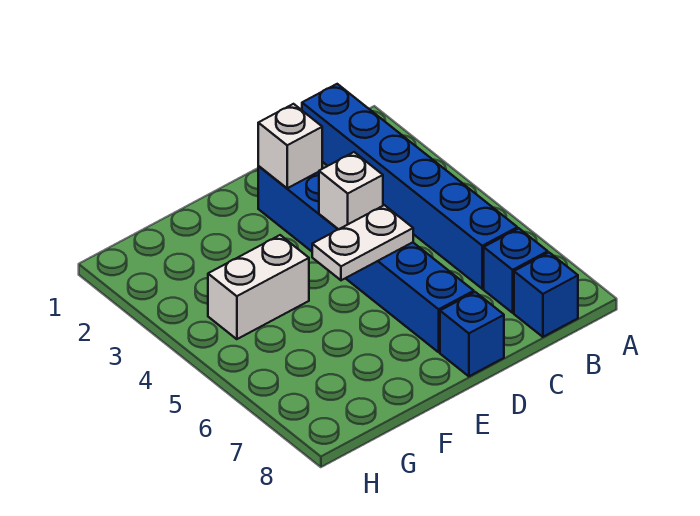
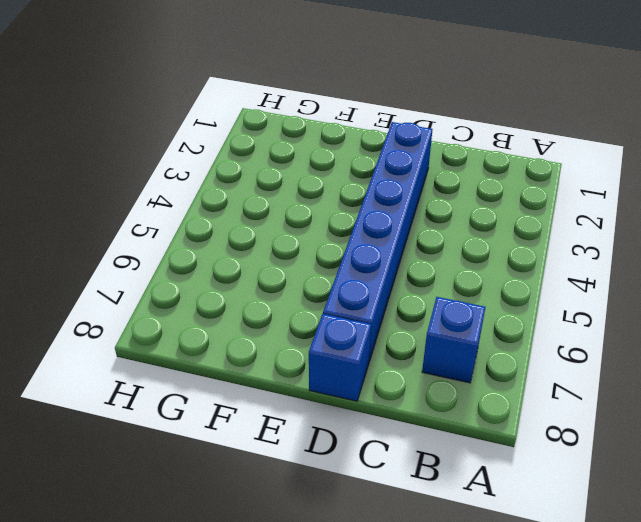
none -> blue brick B1:B6 level 1
none -> blue brick B8 level 1

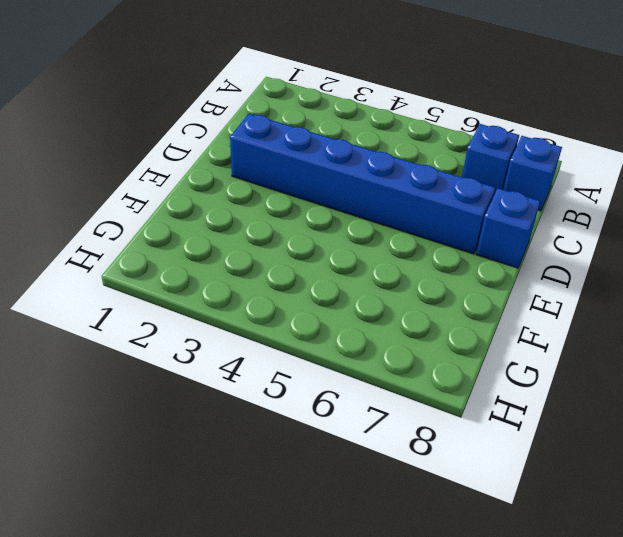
none -> blue brick B1:B6 level 1
none -> white brick F4:G4 level 1

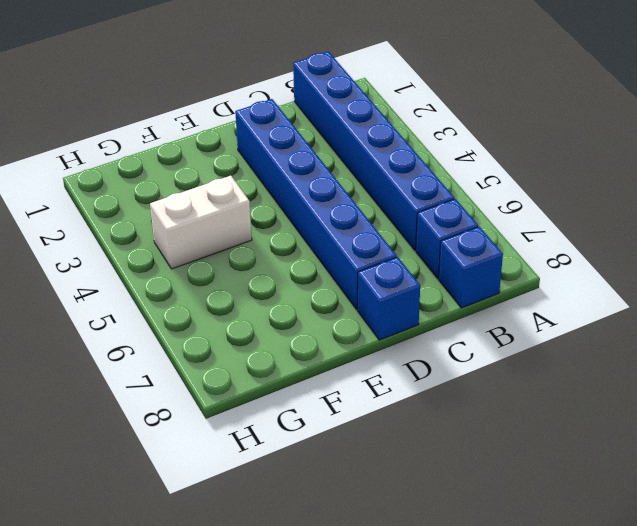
none -> white brick D2 level 2
none -> white brick D4 level 2

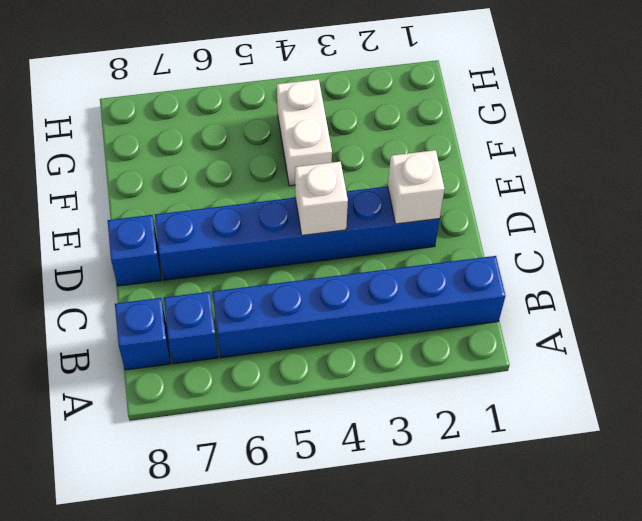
none -> white plate D5:E5 level 2

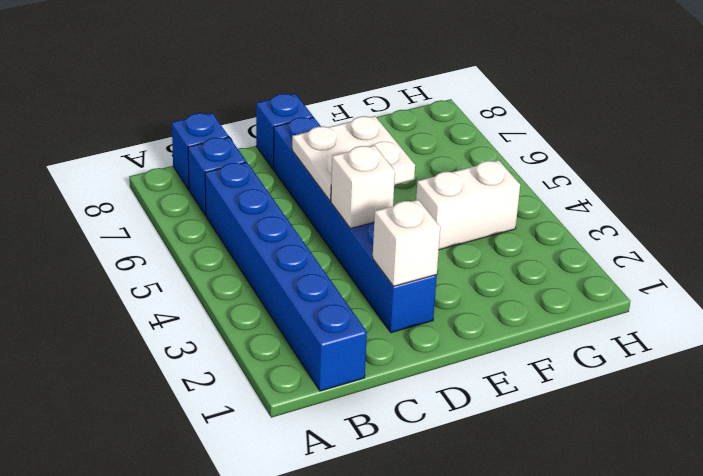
white plate D5:E6 level 2 -> white plate D5:E5 level 2

